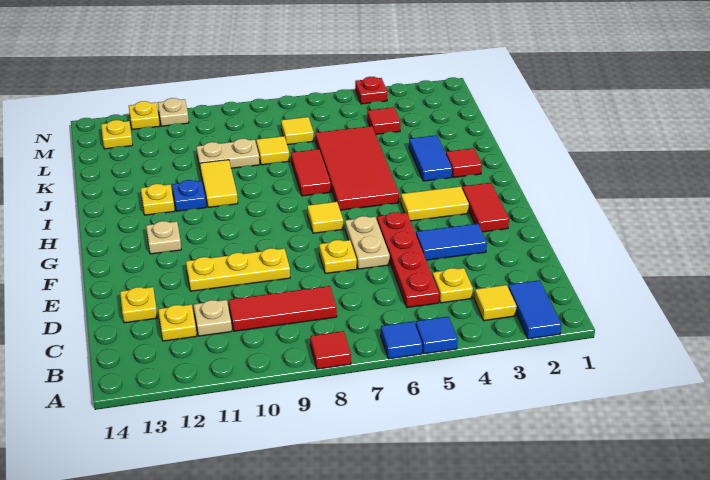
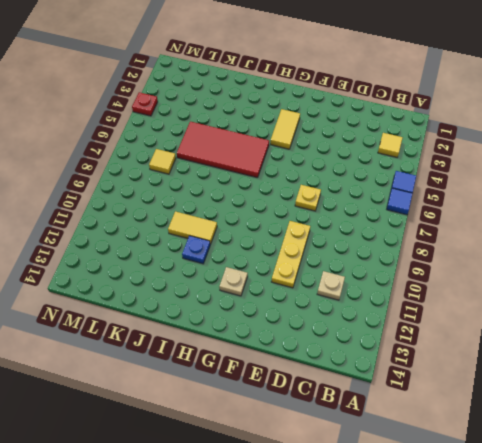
none -> blue tile A2:B2 level 1
none -> red tile A8 level 1
none -> yellow plate C4 level 1
none -> red plate C5:F5 level 1

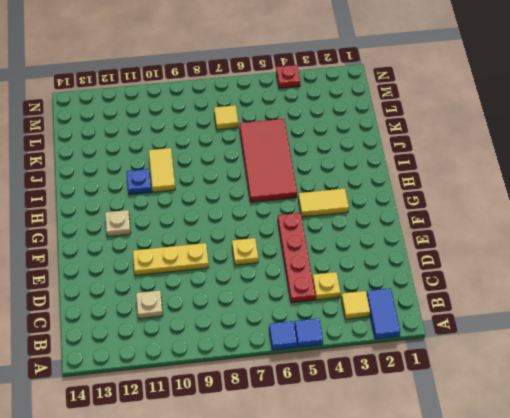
none -> red tile A8 level 1
none -> red tile C8:C10 level 1
none -> yellow plate C12 level 1
none -> yellow plate D13 level 1

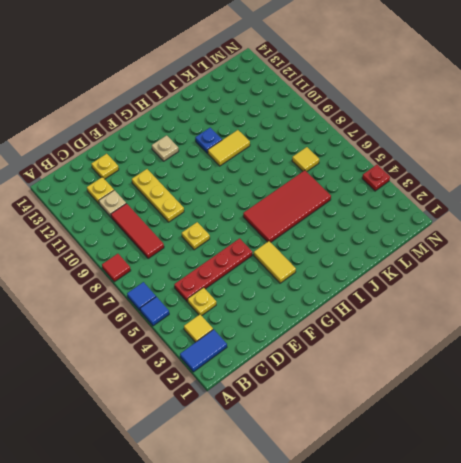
none -> blue tile E3:E4 level 1
none -> tan plate E6:F6 level 1
none -> red tile F2:G2 level 1
none -> yellow tile G7 level 1

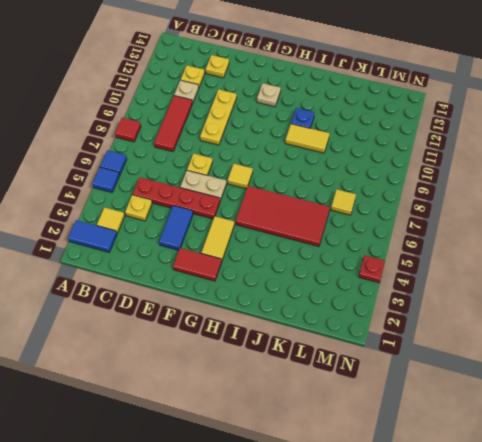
none -> red tile I2 level 1
none -> blue tile I3:J3 level 1
none -> red tile I7:J7 level 1
none -> yellow plate I12 level 1

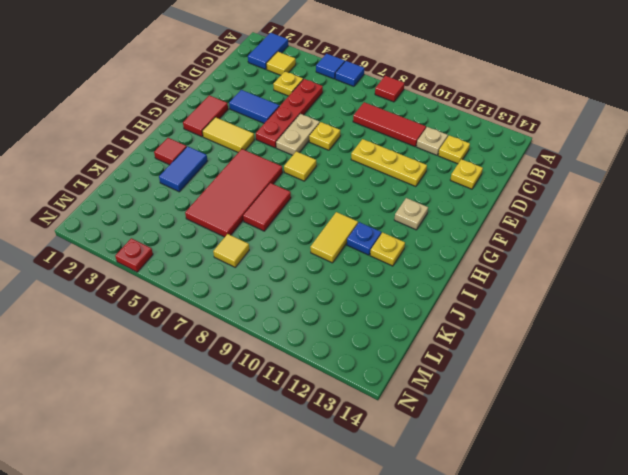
none -> yellow tile K8 level 1
none -> tan plate K9:K10 level 1
none -> red tile L4 level 1
none -> yellow plate M13 level 1

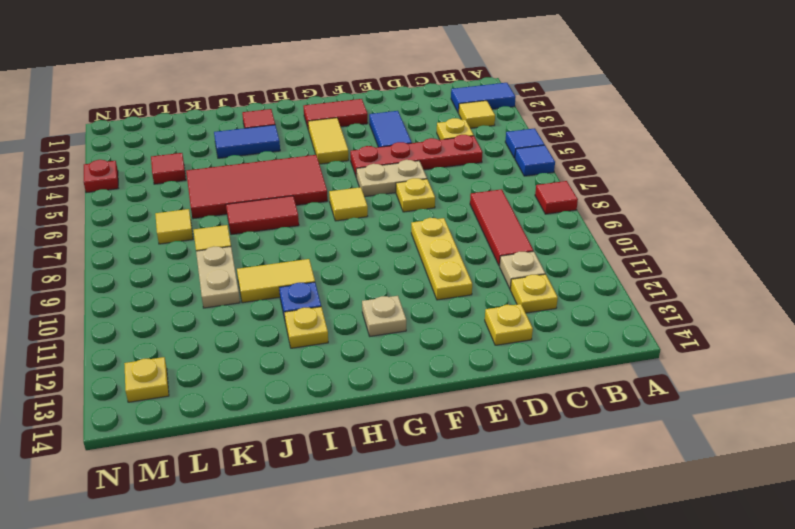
none -> tan plate N11 level 1
none -> yellow plate N12 level 1

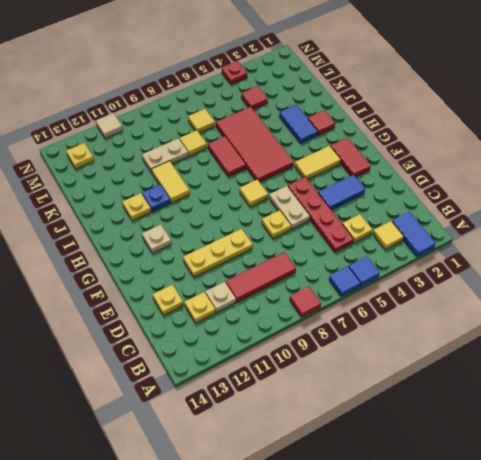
tan tile N11 level 1 -> tan plate N11 level 1
none -> yellow plate N12 level 1

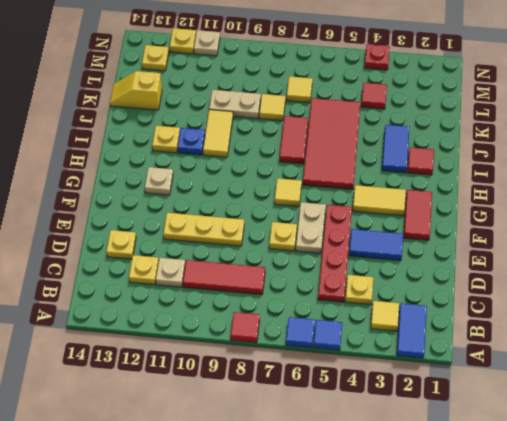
yellow slope K13:K14 level 1 top 13 -> none

